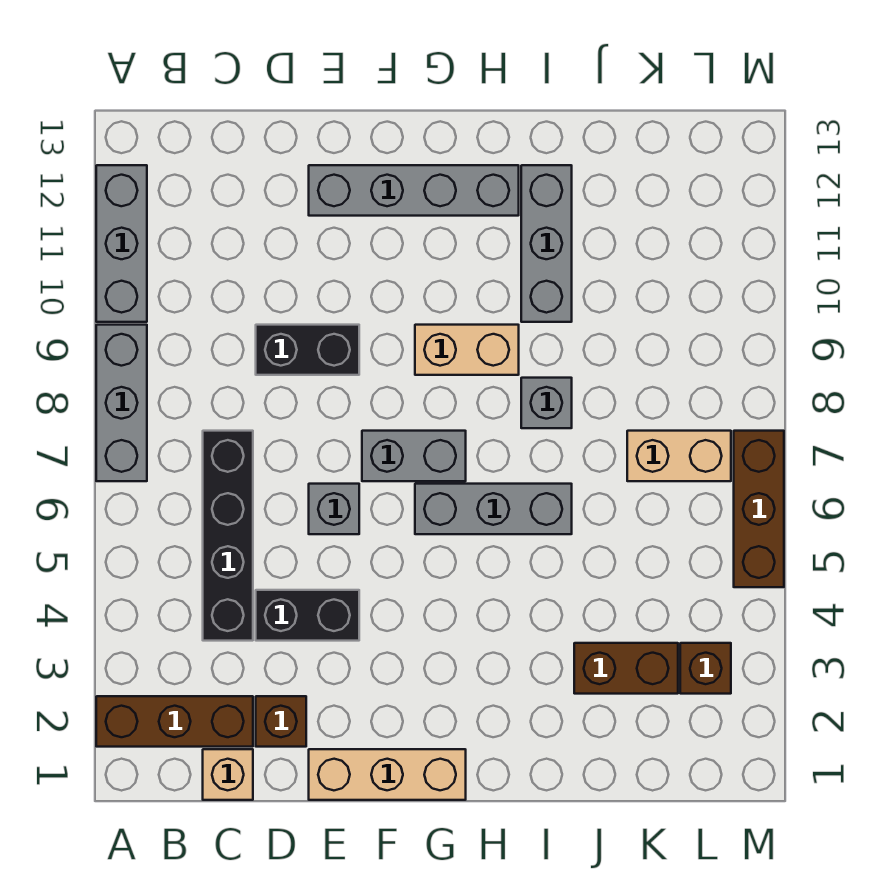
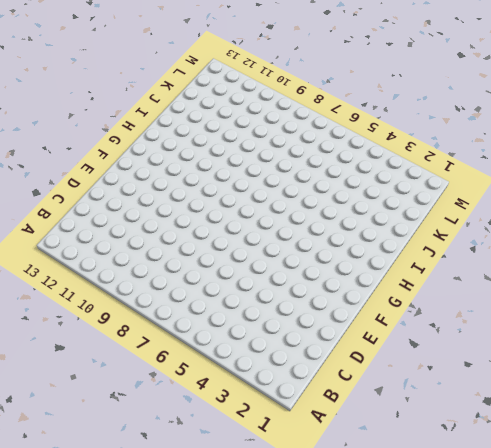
none -> brown brick A2:C2 level 1
none -> grey brick A7:A9 level 1
none -> grey brick A10:A12 level 1

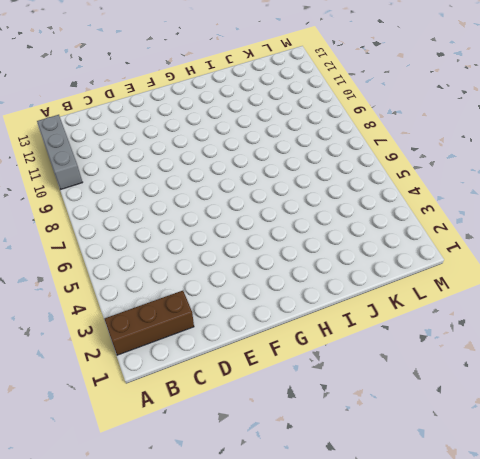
none -> grey brick A7:A9 level 1
none -> tan brick C1 level 1
none -> black brick C4:C7 level 1

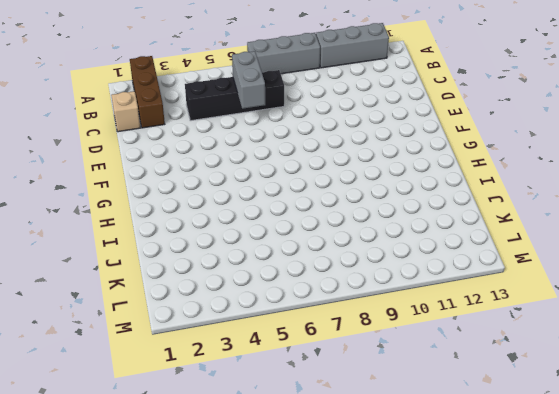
grey brick C6:D6 level 2 -> grey brick F7:G7 level 1
none -> brown brick D2 level 1
none -> black brick D4:E4 level 1
none -> black brick D9:E9 level 1

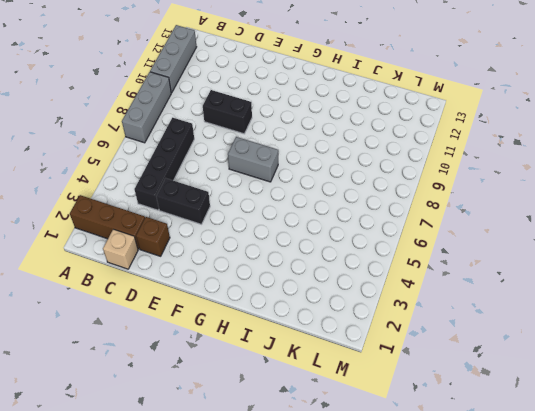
none -> tan brick E1:G1 level 1
none -> grey brick E6 level 1
none -> grey brick E12:H12 level 1

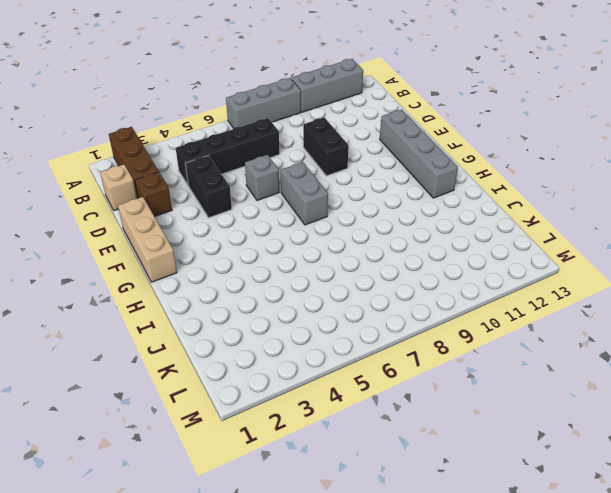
none -> grey brick G6:I6 level 1
none -> tan brick G9:H9 level 1
none -> grey brick I8 level 1

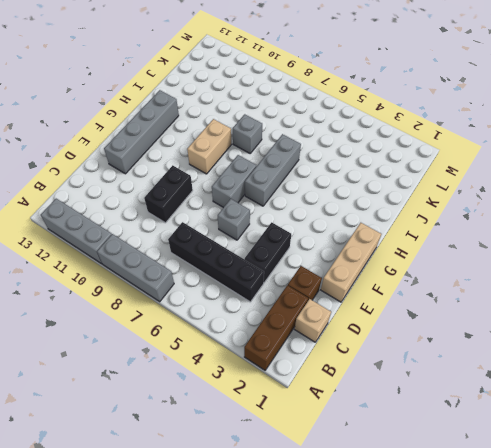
none -> grey brick I10:I12 level 1
none -> brown brick J3:K3 level 1
none -> tan brick K7:L7 level 1

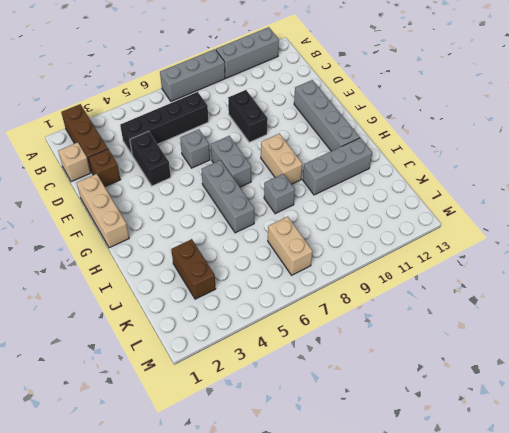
none -> brown brick L3 level 1
none -> brown brick M5:M7 level 1

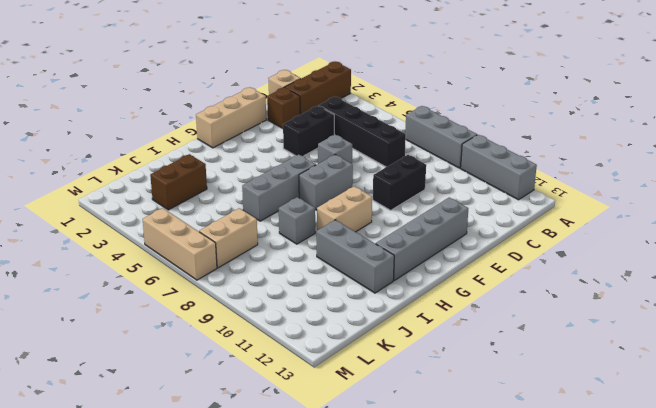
tan brick M5:M7 level 1 -> brown brick M5:M7 level 1
none -> brown brick L3 level 1

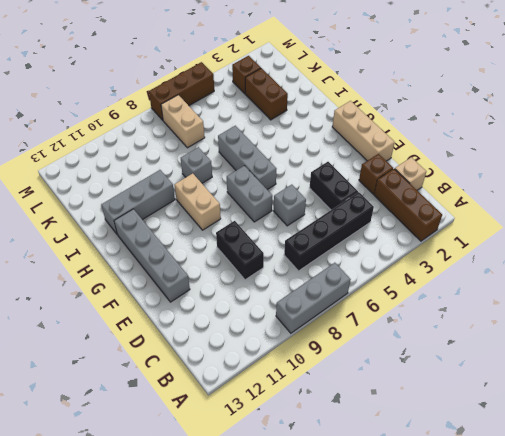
none -> grey brick A10:A12 level 1

